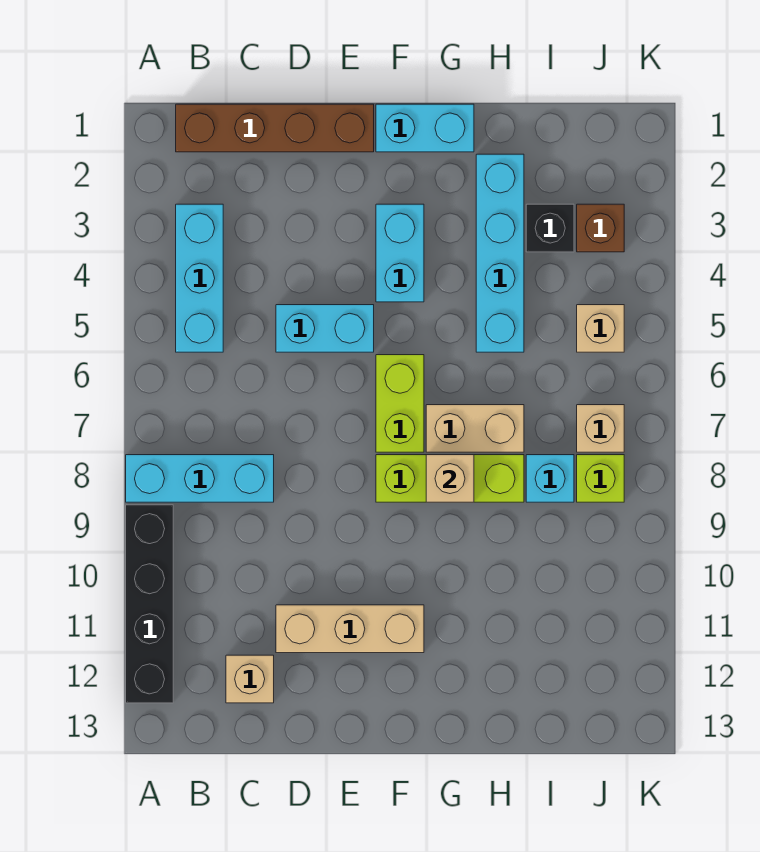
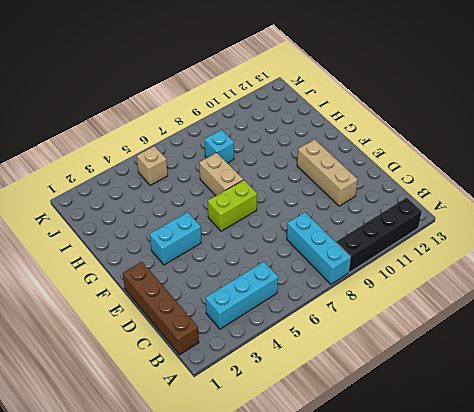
none -> tan brick C12 level 1
none -> cyan brick D5:E5 level 1
none -> cyan brick F1:G1 level 1

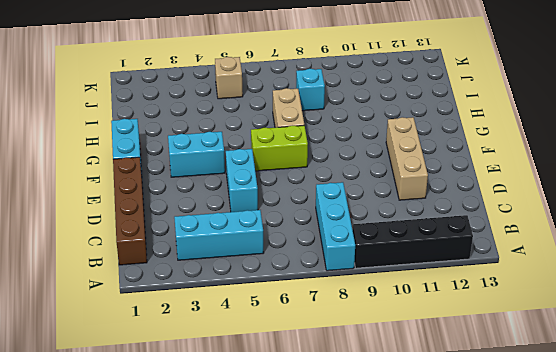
none -> tan brick C12 level 1
none -> lime brick F8:H8 level 1
none -> cyan brick H2:H5 level 1

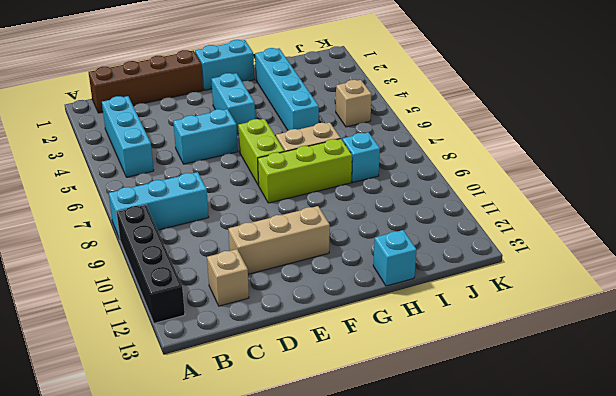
cyan brick H13 level 1 -> none
none -> black brick I3 level 1
none -> brown brick J3 level 1
none -> tan brick J7 level 1

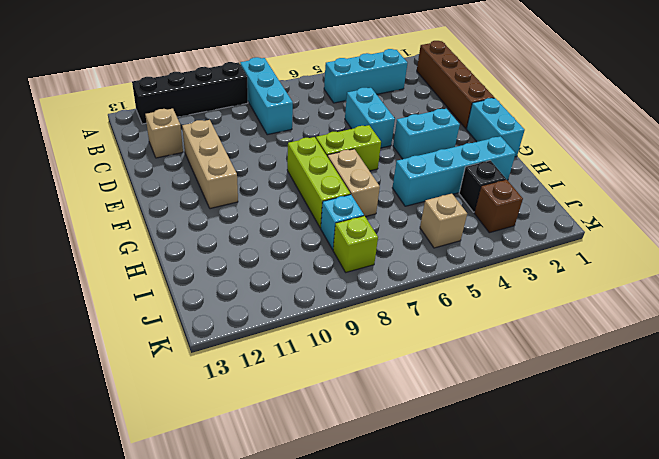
none -> tan brick J7 level 1
none -> tan brick G8 level 2

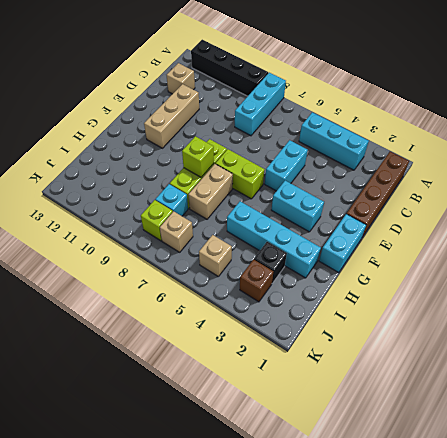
lime brick G8 level 2 -> tan brick G8 level 2

